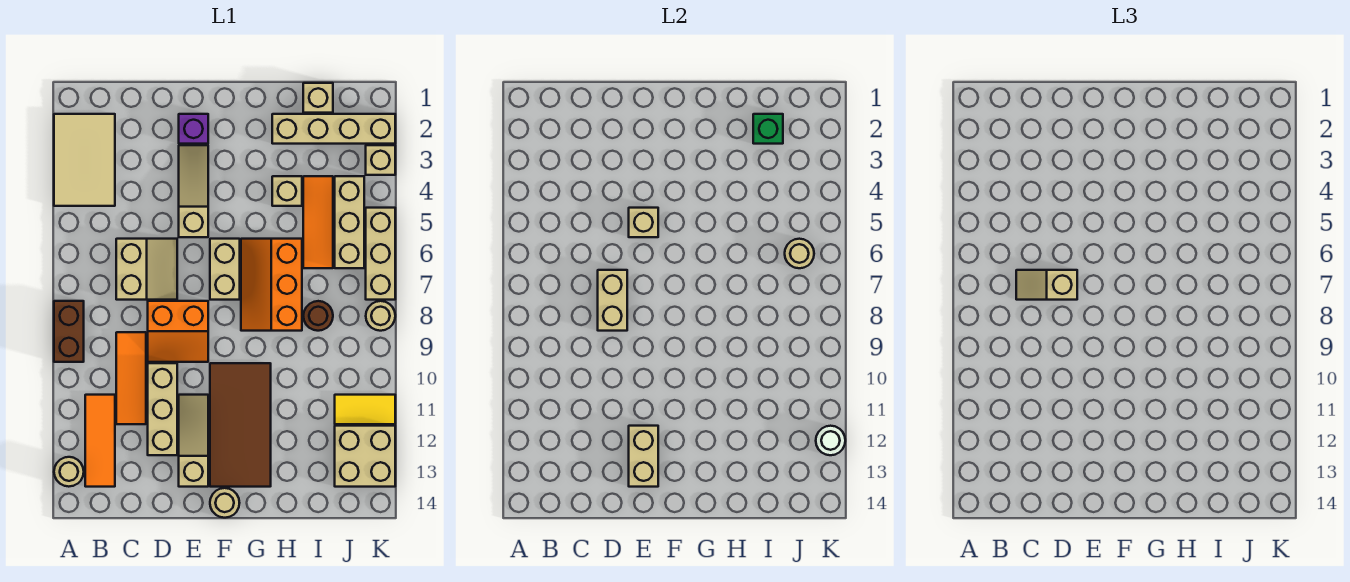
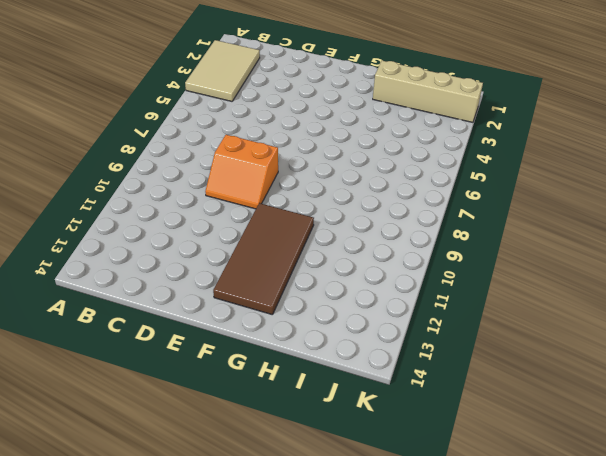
none -> brown brick A8:A9 level 1
none -> tan round brick A13 level 1
none -> orange tile B11:B13 level 1
none -> tan slope C6:D7 level 1 top C

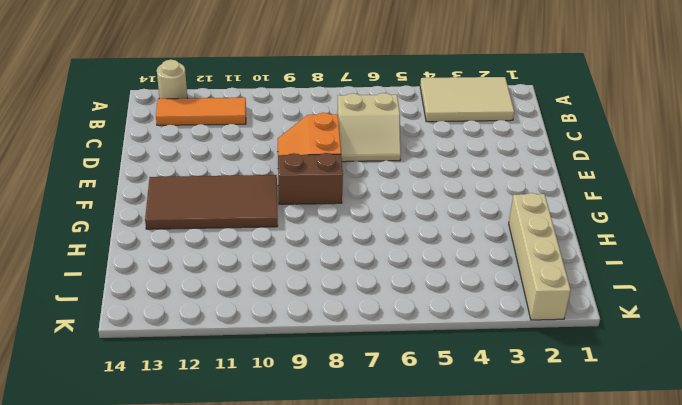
brown brick F8:F9 level 1 -> brown brick A8:A9 level 1
none -> orange tile C9:C11 level 1
none -> tan brick D10:D12 level 1
none -> purple brick E2 level 1
none -> tan slope E3:E5 level 1 top 5

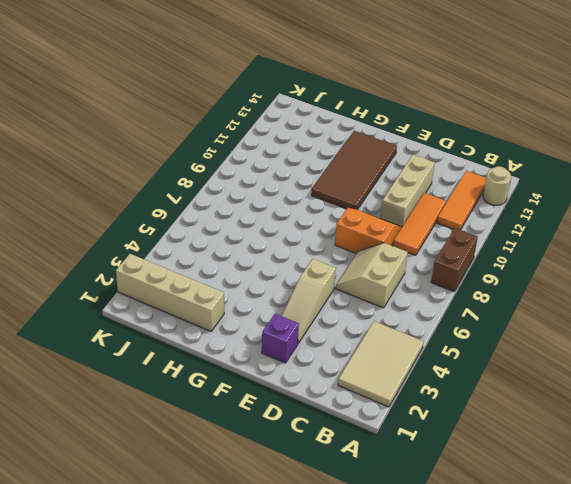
none -> tan slope E11:E13 level 1 top 13
none -> tan brick F6:F7 level 1
none -> tan round brick F14 level 1
none -> orange slope G6:H8 level 1 top H

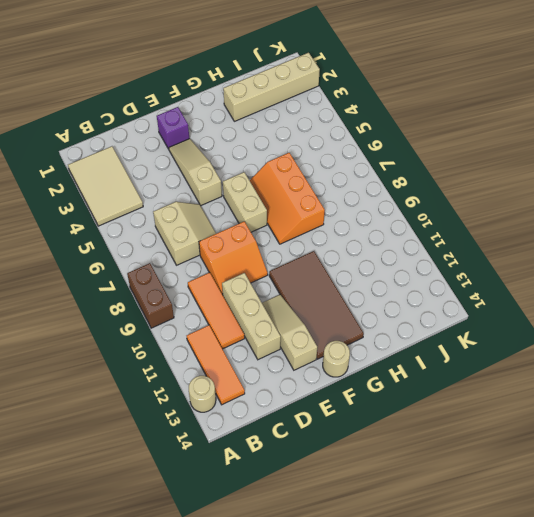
none -> tan brick H4 level 1
none -> tan brick I1 level 1
none -> orange tile I4:I6 level 1
none -> brown round brick I8 level 1

